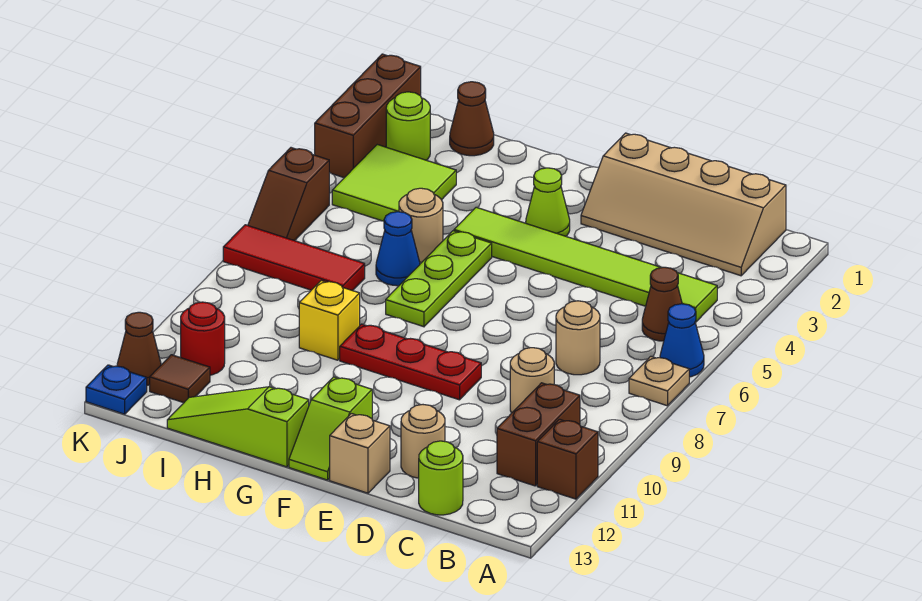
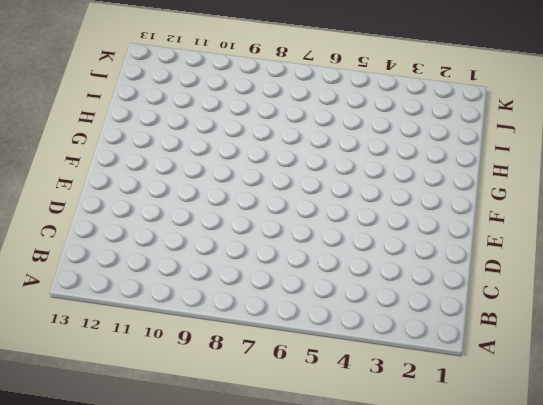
none -> blue cone A6 level 1
none -> tan plate A7 level 1
none -> brown brick A11 level 1
none -> tan slope B1:E2 level 1 top 1

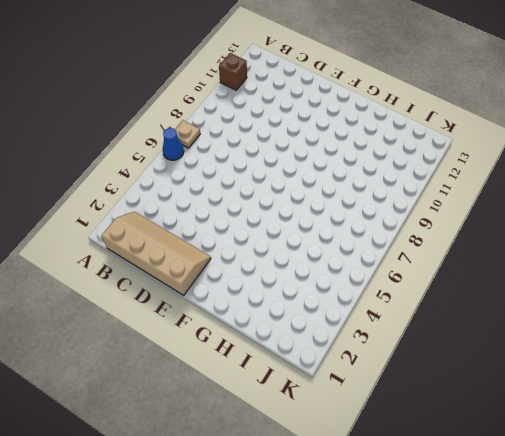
none -> lime tile B4:G4 level 1
none -> brown cone B5 level 1
none -> brown brick B10:B11 level 1
none -> tan round brick C7 level 1

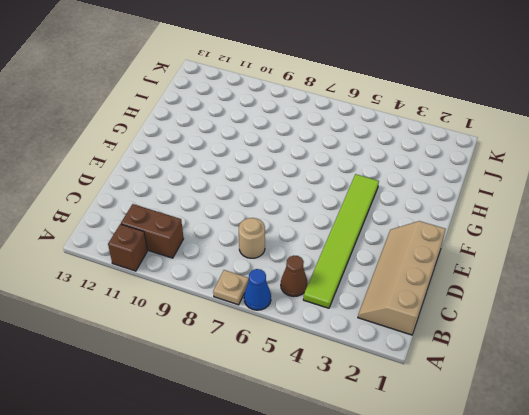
none -> tan round brick C9 level 1
none -> lime round brick C13 level 1
none -> tan round brick D12 level 1
none -> red plate E9:G9 level 1

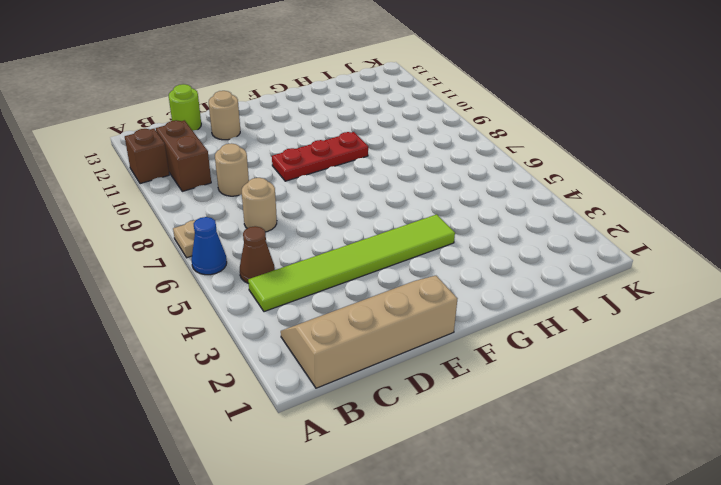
none -> tan brick E13 level 1
none -> lime cone F3 level 1
none -> lime slope F12:F13 level 1 top 12
none -> lime plate G5:G7 level 1

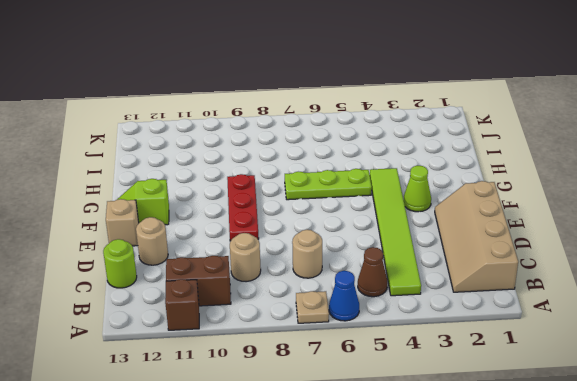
none -> lime slope G13:I13 level 1 top G
none -> tan round brick H5 level 1
none -> blue cone H6 level 1
none -> yellow brick H9 level 1

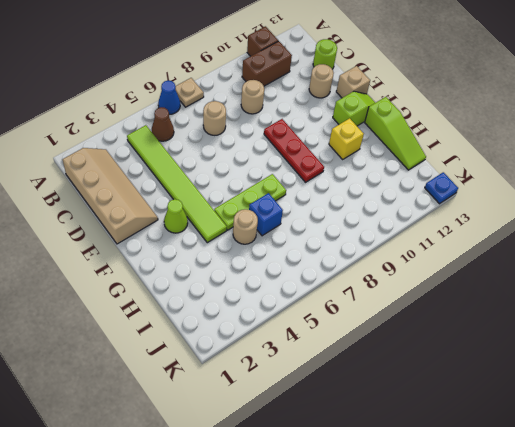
yellow brick G11 level 1 -> yellow brick H9 level 1
blue brick H6 level 1 -> blue cone H6 level 1
none -> brown cone I1 level 1
none -> lime tile I3:J4 level 1
none -> red tile I7:K7 level 1
none -> lime round brick J2 level 1

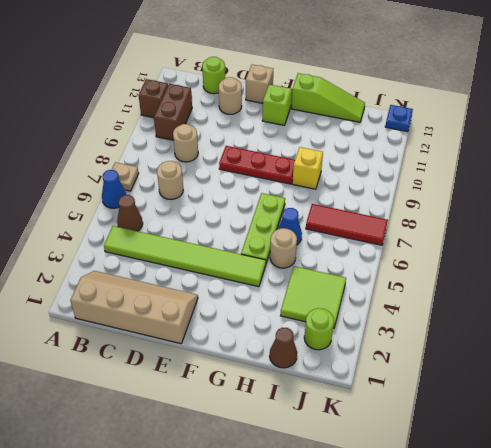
none -> lime cone F3 level 1
none -> red round brick J11 level 1
none -> brown tile J12 level 1
none -> brown brick K1:K3 level 1

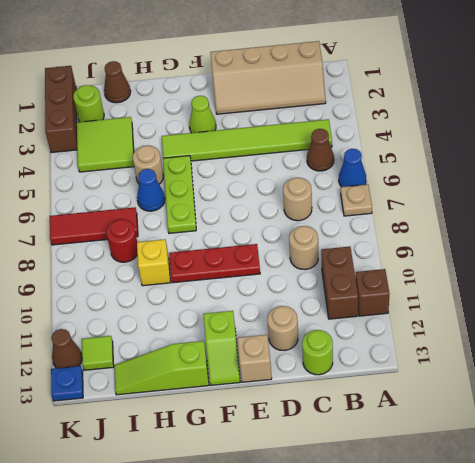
red round brick I8 level 1 -> red round brick J11 level 1
lime tile J12 level 1 -> brown tile J12 level 1
none -> brown slope K5:K6 level 1 top 5

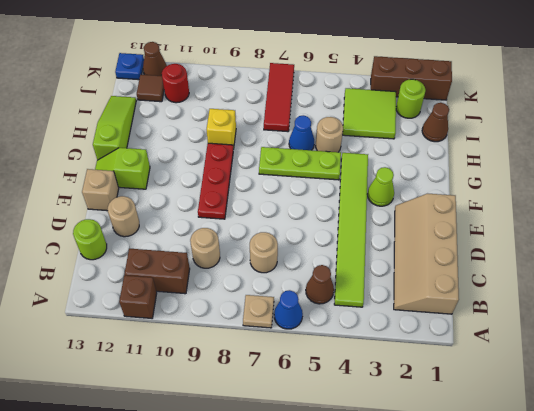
none -> brown slope K5:K6 level 1 top 5

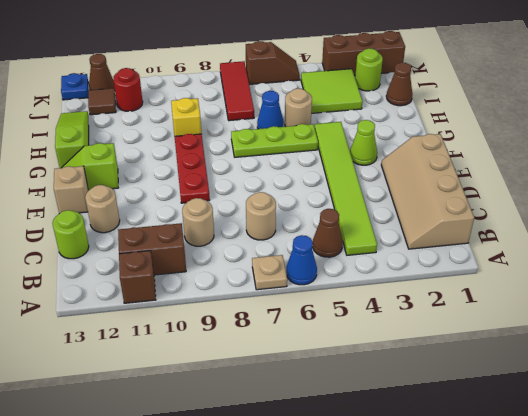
brown slope K5:K6 level 1 top 6 -> brown slope K5:K6 level 1 top 5

